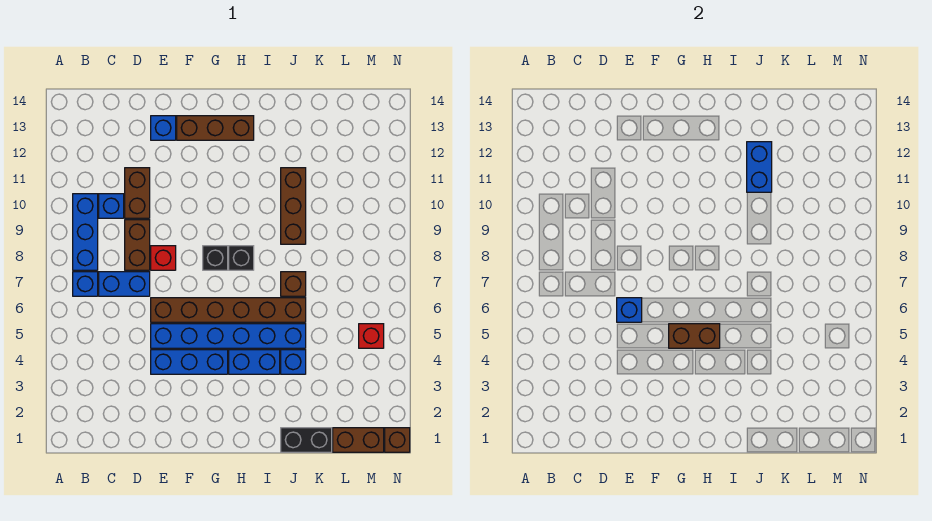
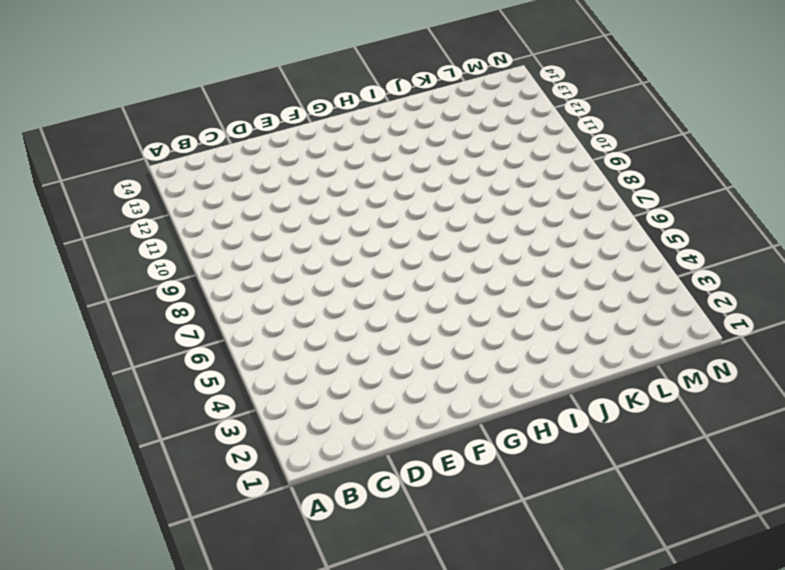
none -> blue brick B7 level 1
none -> blue brick B8:B10 level 1
none -> blue brick C7:D7 level 1

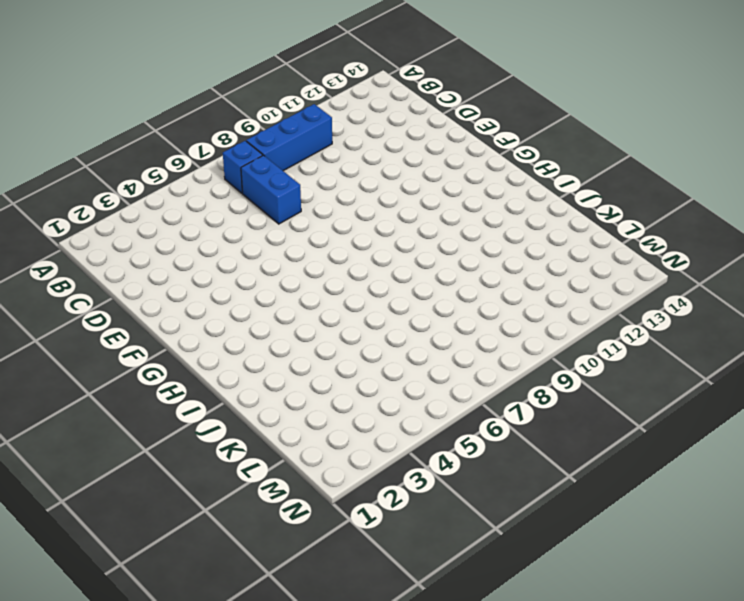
none -> blue brick C10 level 1
none -> brown brick D8:D9 level 1
none -> brown brick D10:D11 level 1

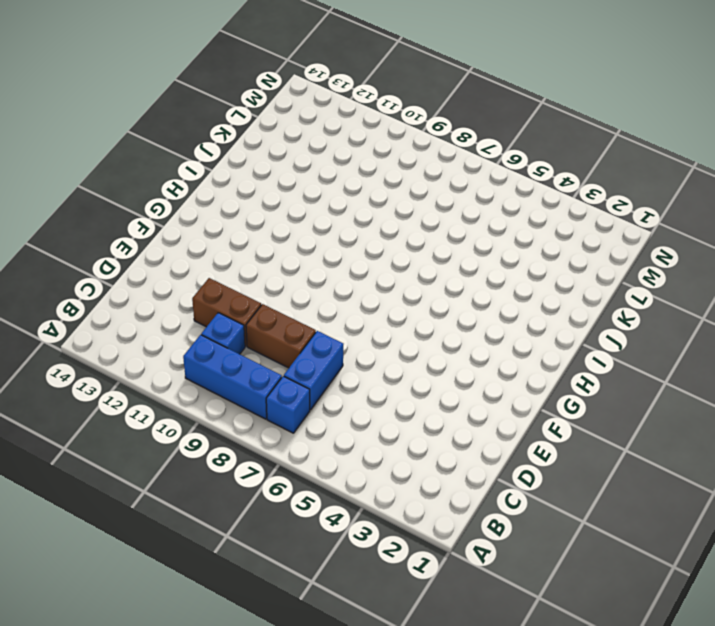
none -> blue brick E4:G4 level 1
none -> blue brick E5:J5 level 1
none -> brown brick E6:J6 level 1

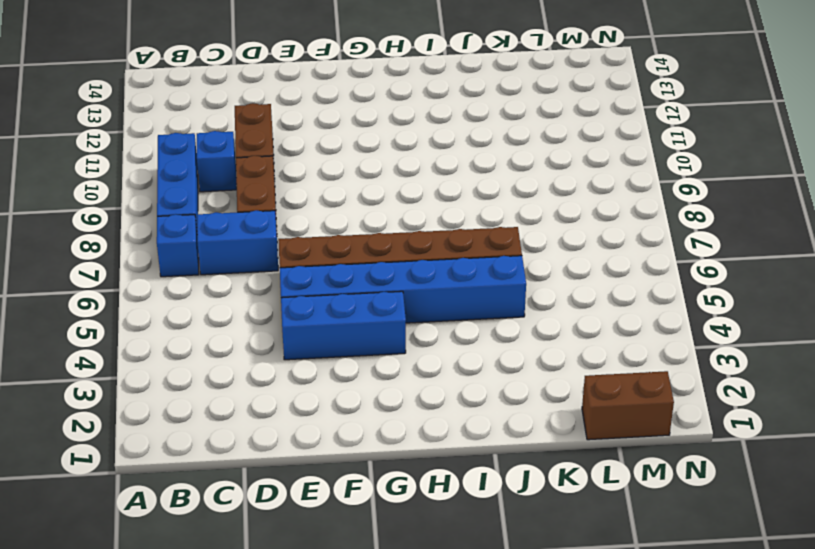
none -> red brick E8 level 1
none -> blue brick E13 level 1
none -> brown brick F13:H13 level 1

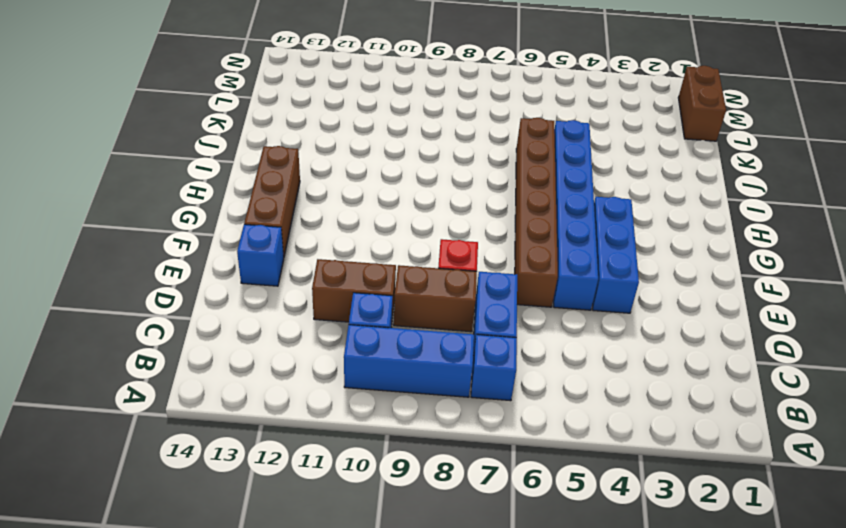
none -> black brick G8 level 1
none -> blue brick H4:I4 level 1
none -> black brick H8 level 1

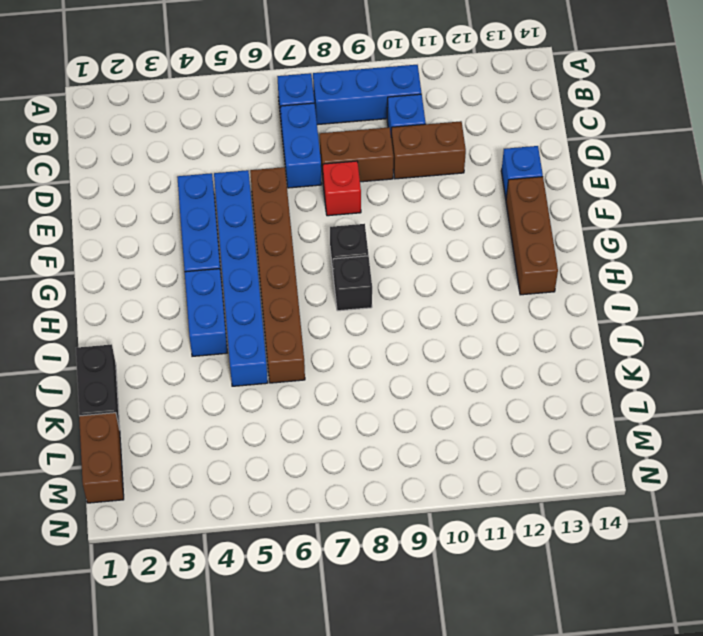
none -> blue brick J4 level 1
none -> brown brick J7 level 1
none -> brown brick J9:J11 level 1

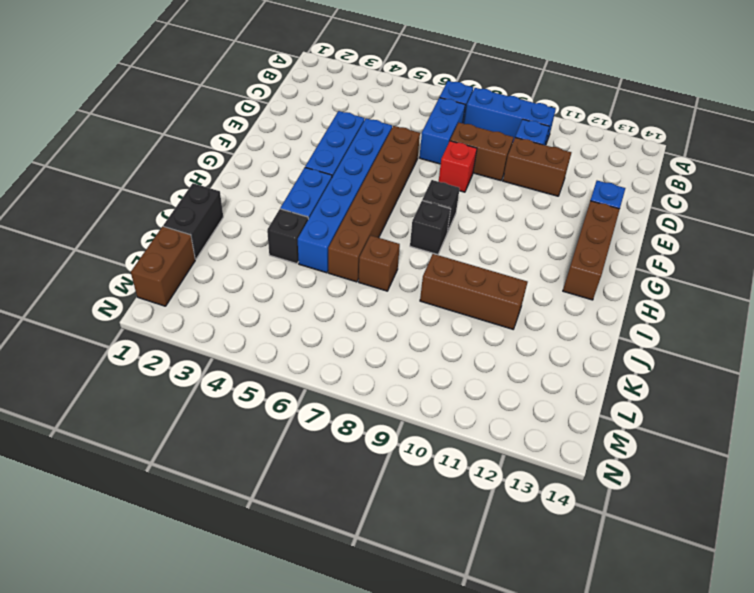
black brick J4 level 1 -> blue brick J4 level 1
none -> red brick M5 level 1
none -> brown brick N1 level 1
none -> blue brick E6 level 2

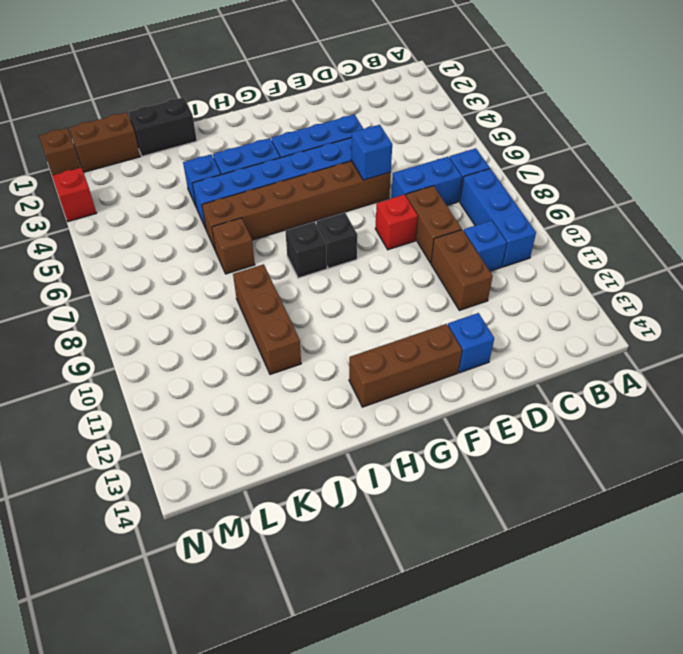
red brick N3 level 1 -> red brick M5 level 1
none -> brown brick G5:H5 level 2
none -> blue brick J11:J12 level 2

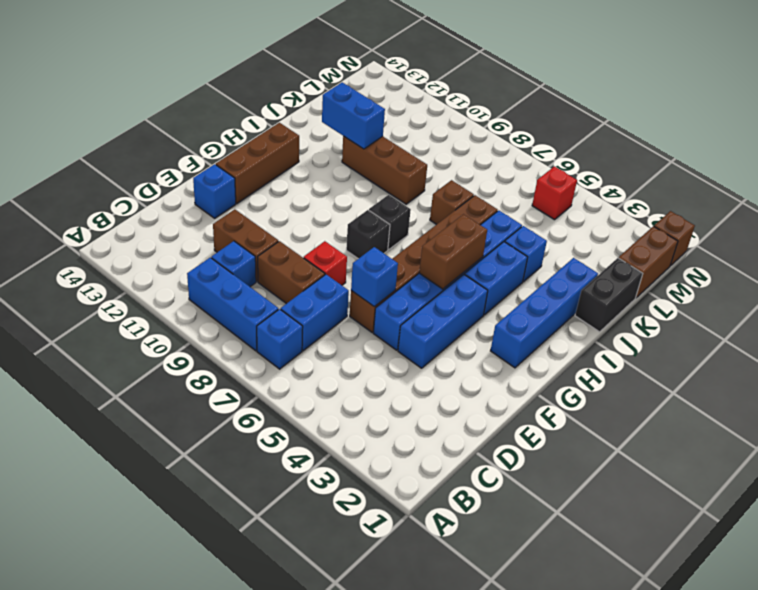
blue brick G2:J2 level 1 -> none

